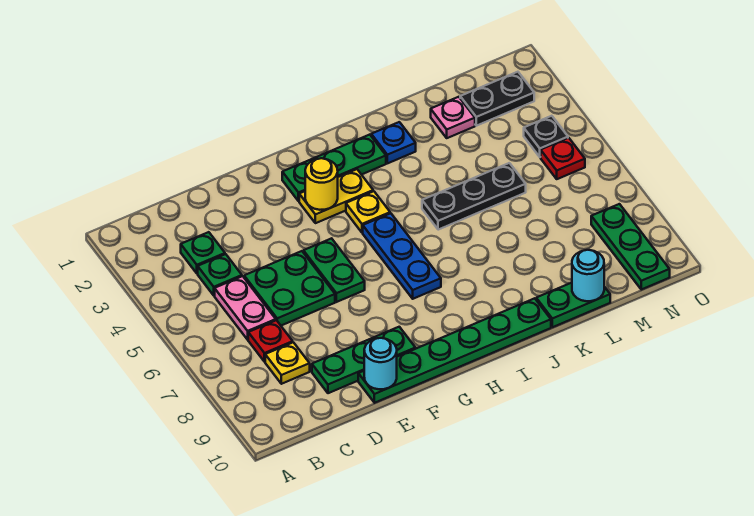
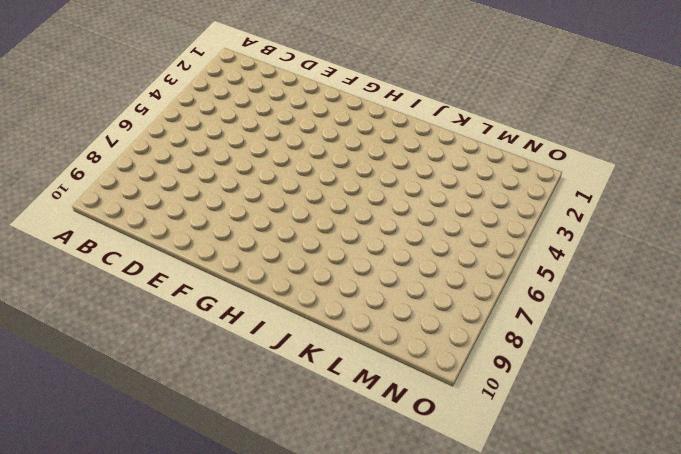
none -> green plate C3 level 1
none -> green plate C4 level 1
none -> pink plate C5:C6 level 1

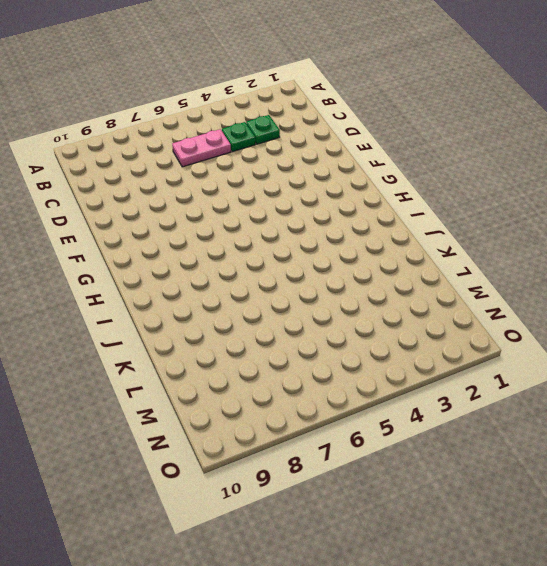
none -> red plate C7 level 1
none -> yellow plate C8 level 1
none -> green plate D5:E6 level 1

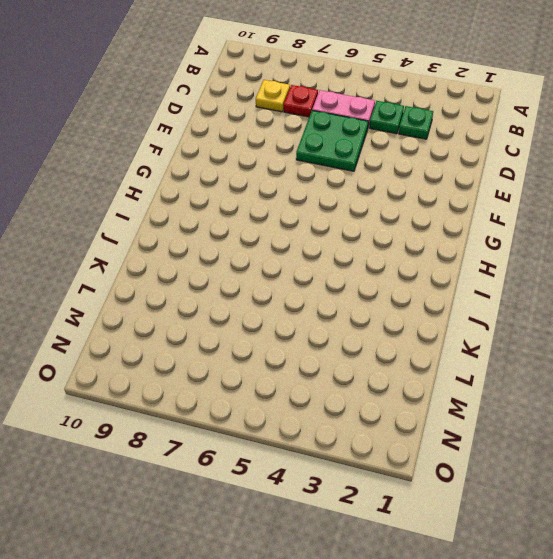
none -> green plate D9:F9 level 1
none -> green plate E10:J10 level 1
none -> green plate F5:F6 level 1

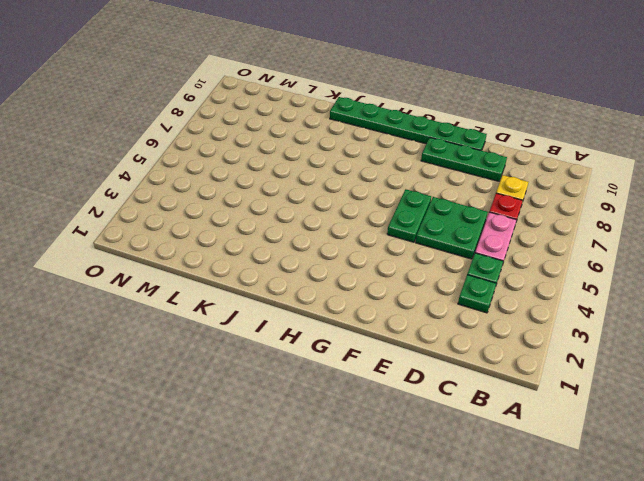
none -> green plate G2:I2 level 1
none -> yellow plate G3:H3 level 1
none -> yellow plate H4 level 1

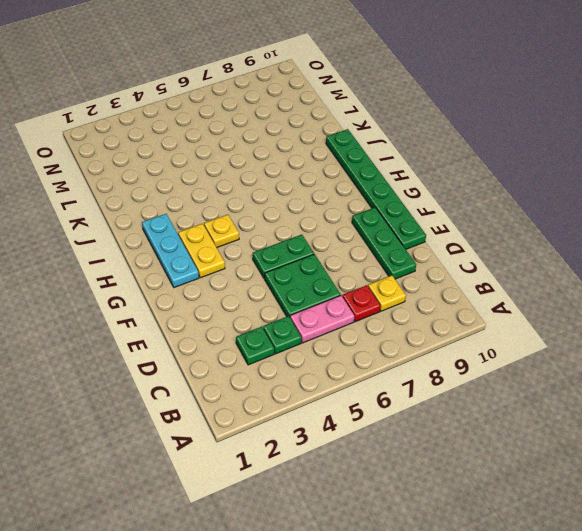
cyan plate G2:I2 level 1 -> green plate G2:I2 level 1
none -> blue plate H5:H7 level 1
none -> blue plate J2 level 1
none -> black plate J5:L5 level 1

